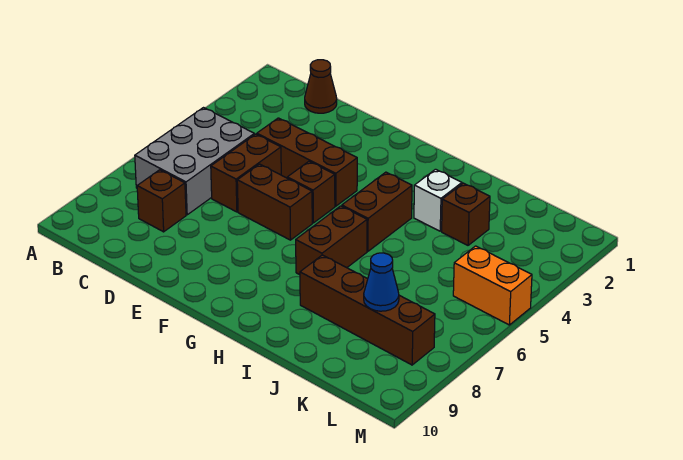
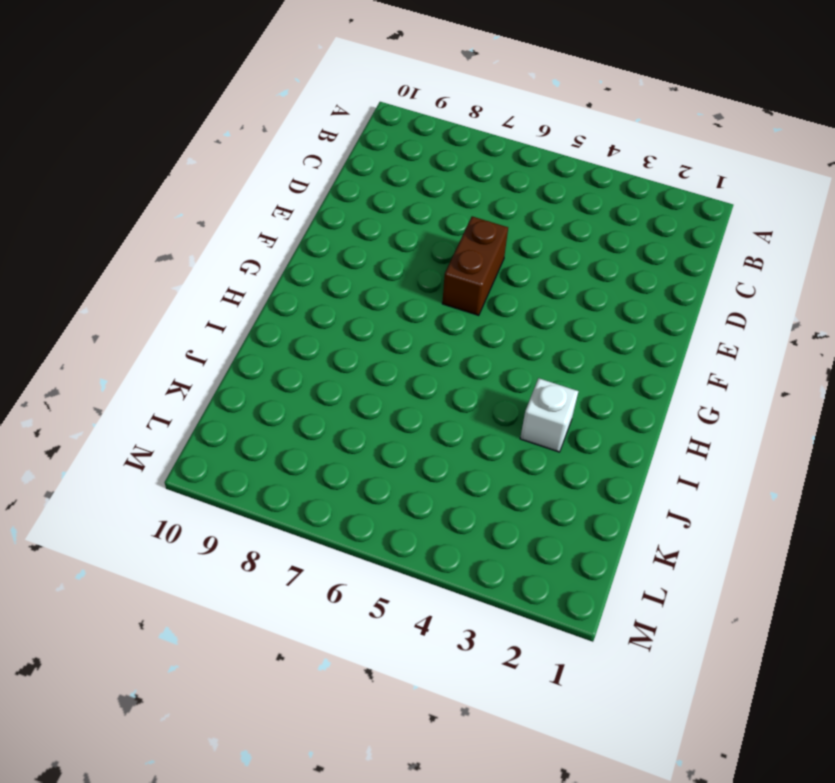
none -> grey brick B5:C7 level 1
none -> brown cone C1 level 1
none -> brown brick C8 level 1

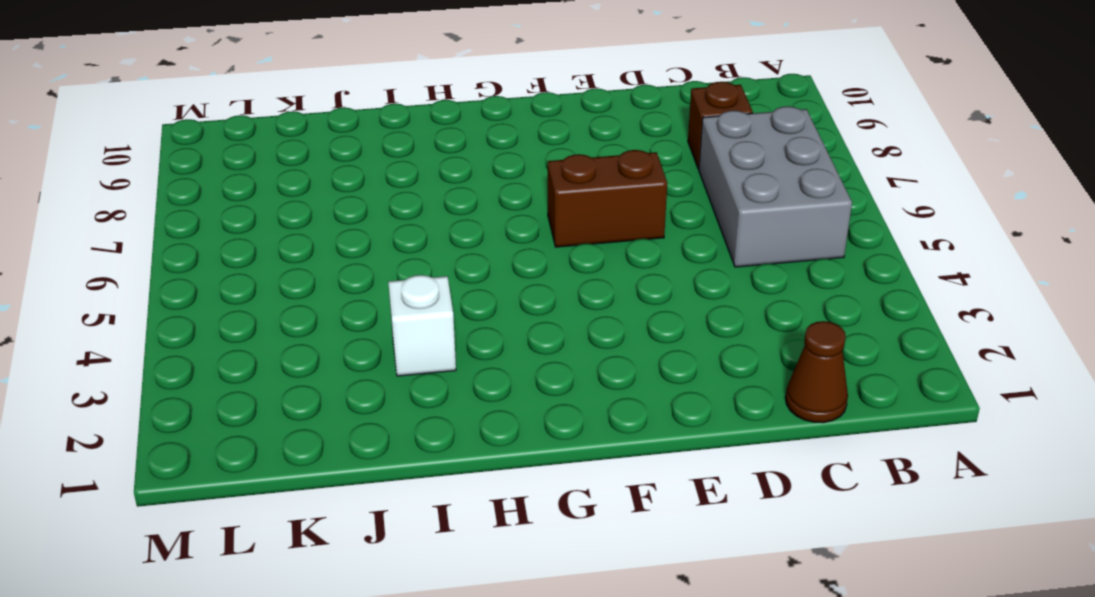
none -> brown brick D4:F4 level 1
none -> brown brick D5:D6 level 1
none -> brown brick F5 level 1

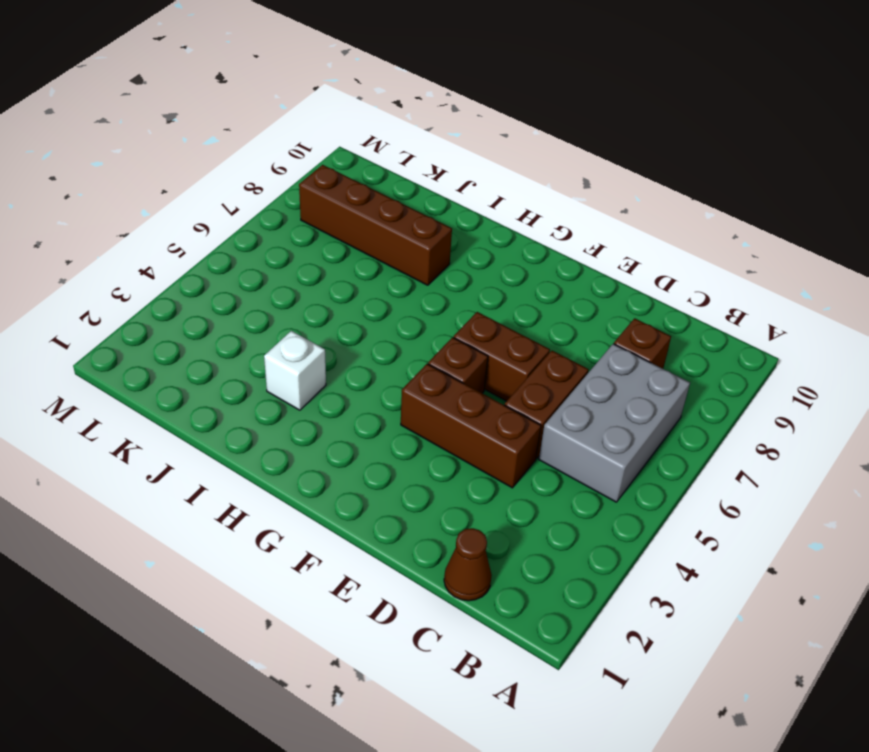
none -> brown brick H4:H5 level 1
none -> brown brick H6:H7 level 1
none -> brown brick J3 level 1

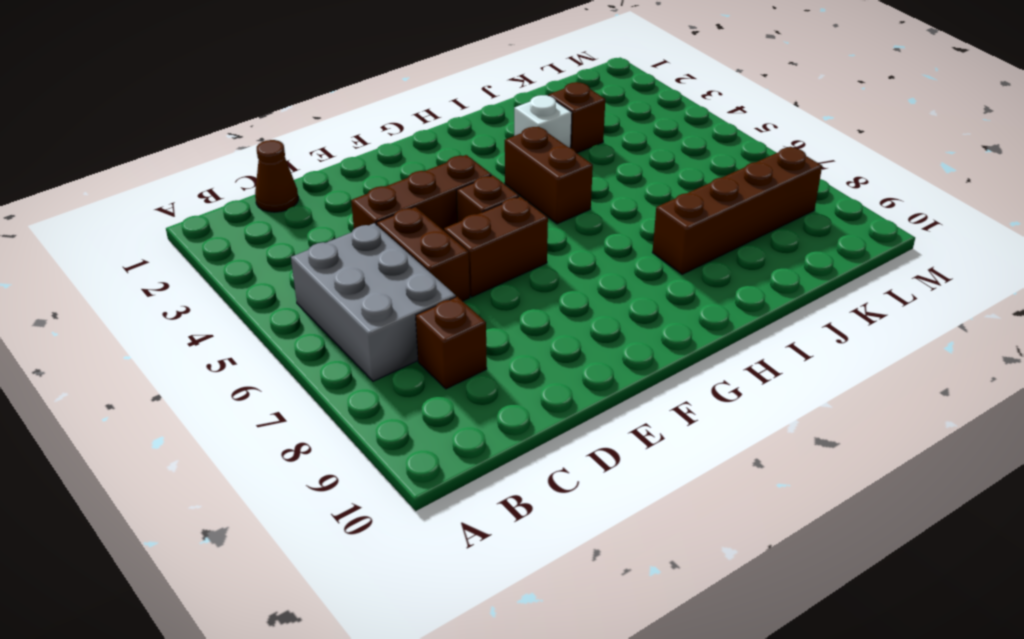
none -> brown brick H6:H7 level 1
none -> orange brick L5:M5 level 1
none -> blue cone K8 level 2

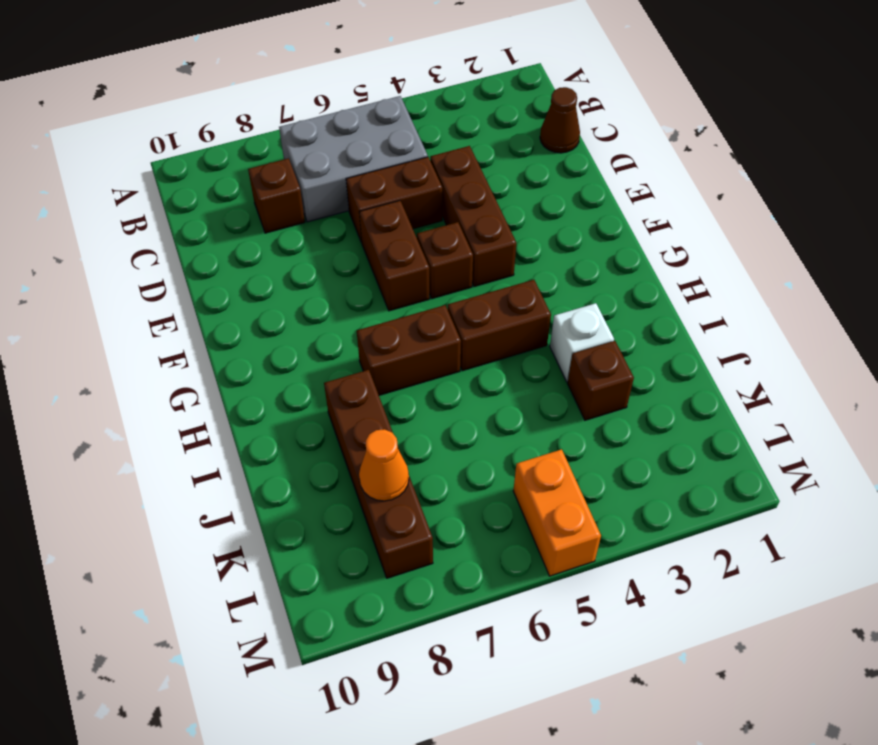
orange cone K8 level 2 -> blue cone K8 level 2

